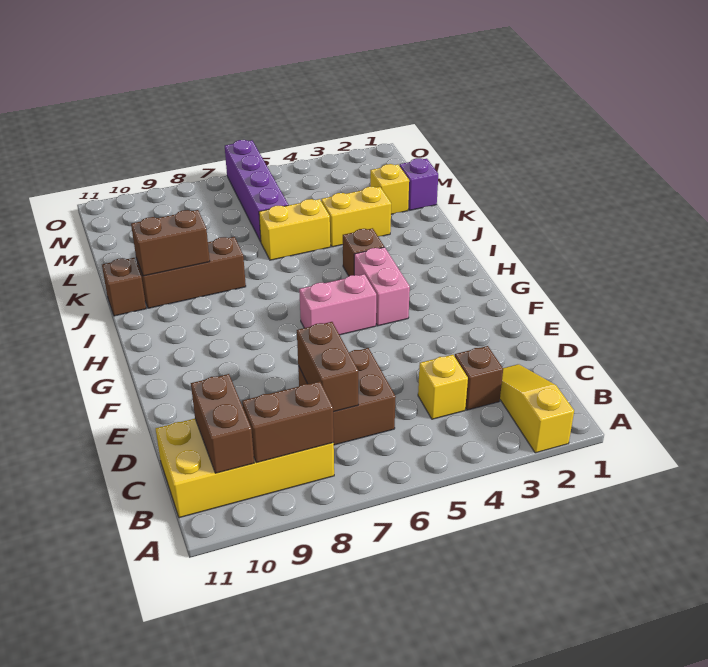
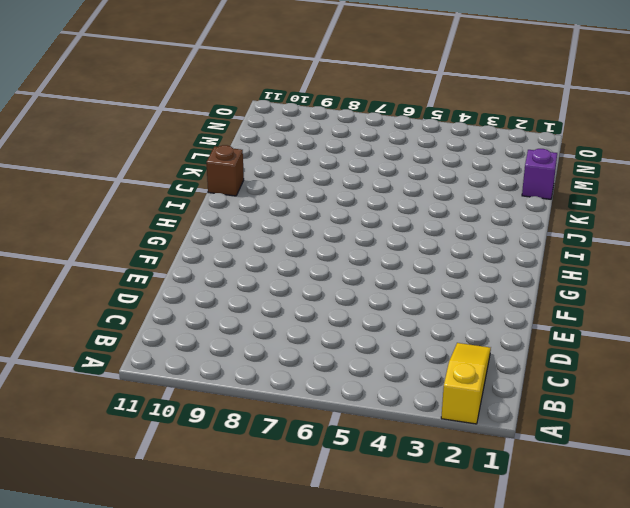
none -> yellow brick B8:C11 level 1
none -> brown brick C3 level 1
none -> yellow brick C4 level 1

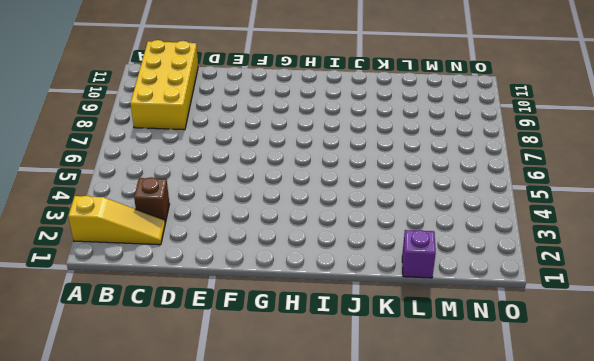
none -> yellow brick C4 level 1
none -> brown brick C6:D7 level 1
none -> pink brick G4:H4 level 1

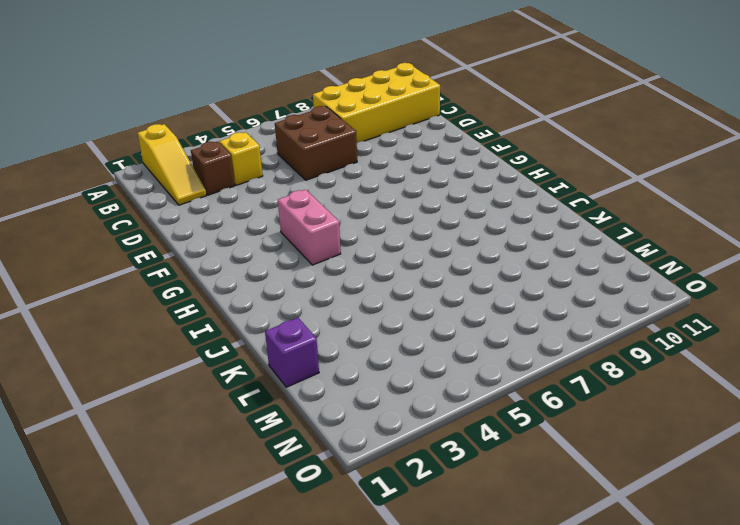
none -> pink brick G5:G6 level 1
none -> brown brick I4 level 1
none -> brown brick J8:J10 level 1

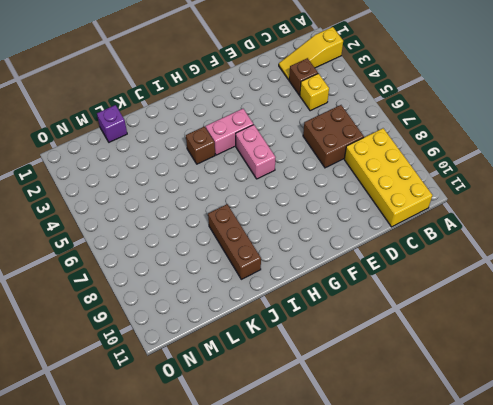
none -> brown brick J11 level 1
none -> yellow brick K3:K4 level 1
none -> yellow brick K5:K6 level 1

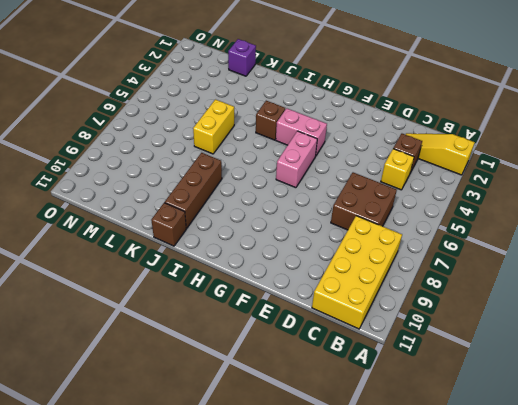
none -> yellow brick K3:K4 level 1
none -> yellow brick L2 level 1
none -> purple brick L6:O6 level 1

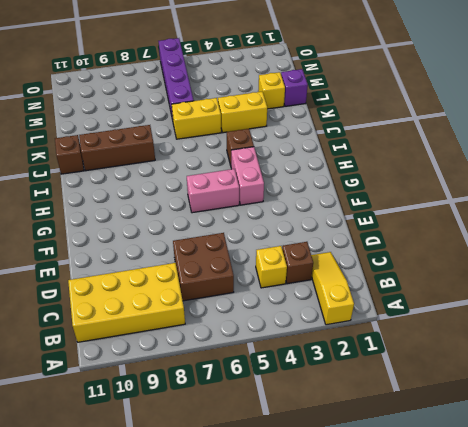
none -> brown brick B8:B9 level 2
none -> brown brick B10:C10 level 2
none -> brown brick C7:D7 level 2

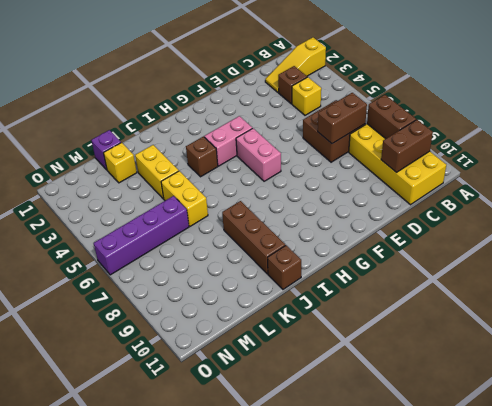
none -> brown brick J9:J10 level 2

